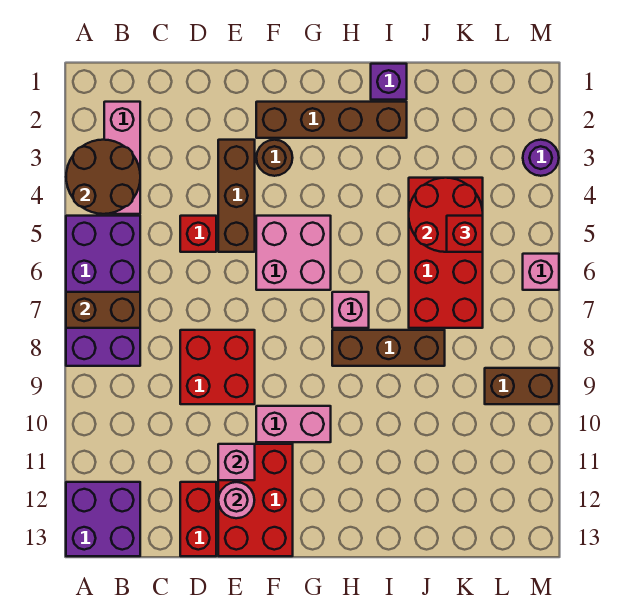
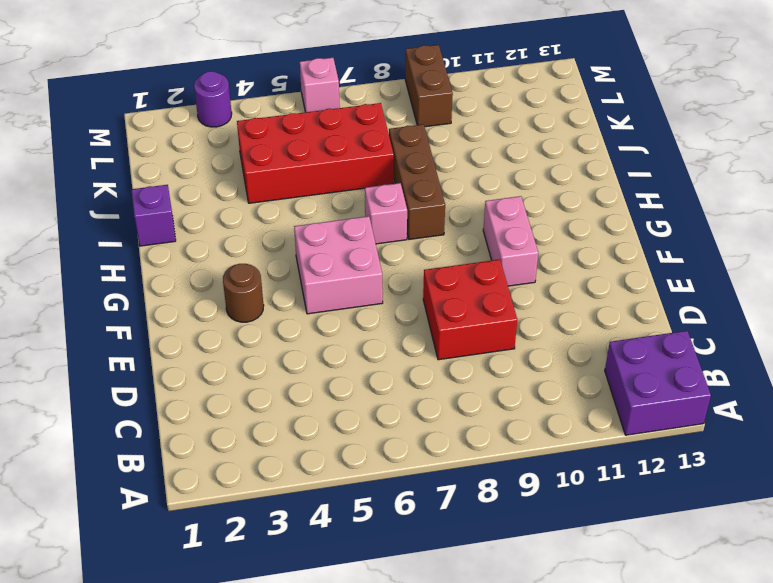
none -> purple brick A5:B8 level 1
none -> pink brick B2:B4 level 1
none -> red brick D5 level 1

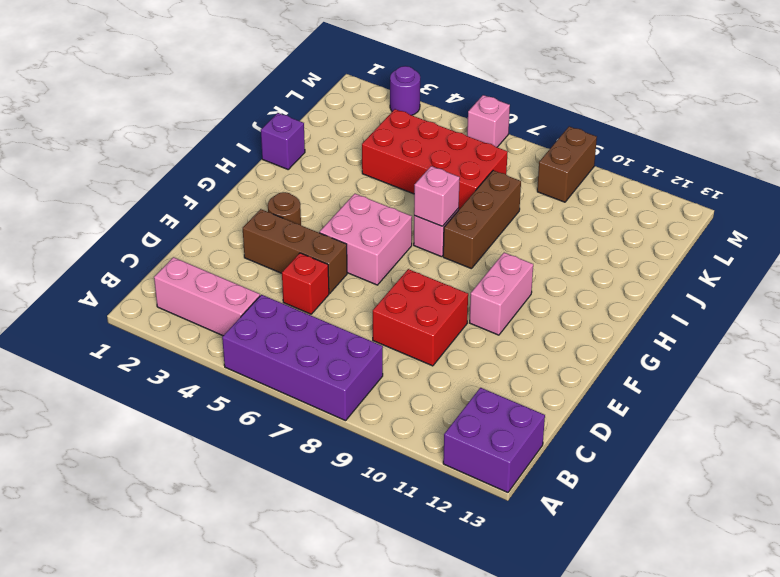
pink brick H7 level 2 -> pink brick E11 level 2
none -> red brick D12:D13 level 1
none -> red brick E11:F13 level 1
none -> brown brick F2:I2 level 1

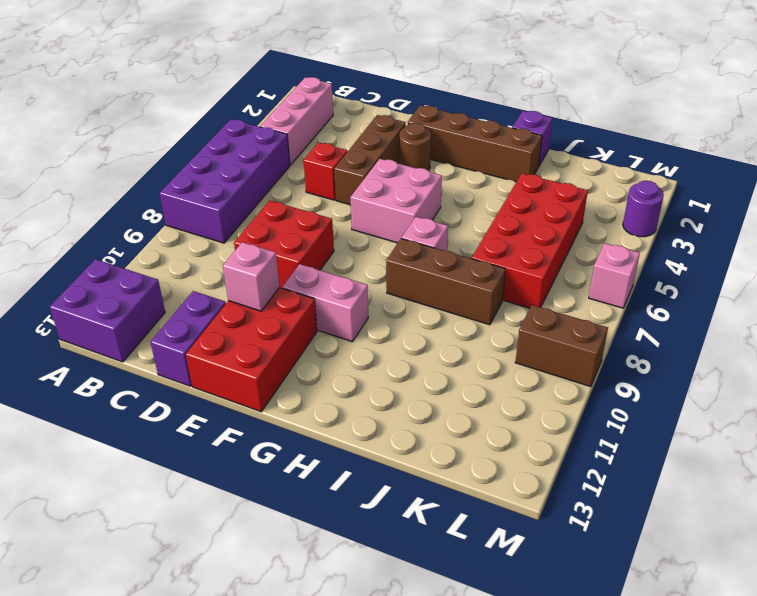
purple brick D12:D13 level 1 -> red brick D12:D13 level 1
none -> brown round brick A3:B4 level 2
none -> brown brick A7:B7 level 2
none -> pink round brick E12 level 2

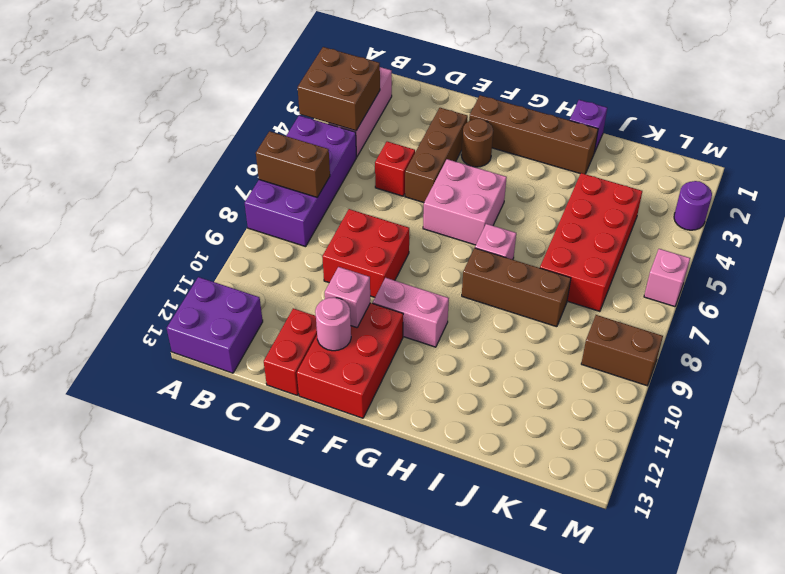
brown brick A3:B4 level 2 -> brown round brick A3:B4 level 2
none -> red round brick J4:K5 level 2
none -> red brick K5 level 3

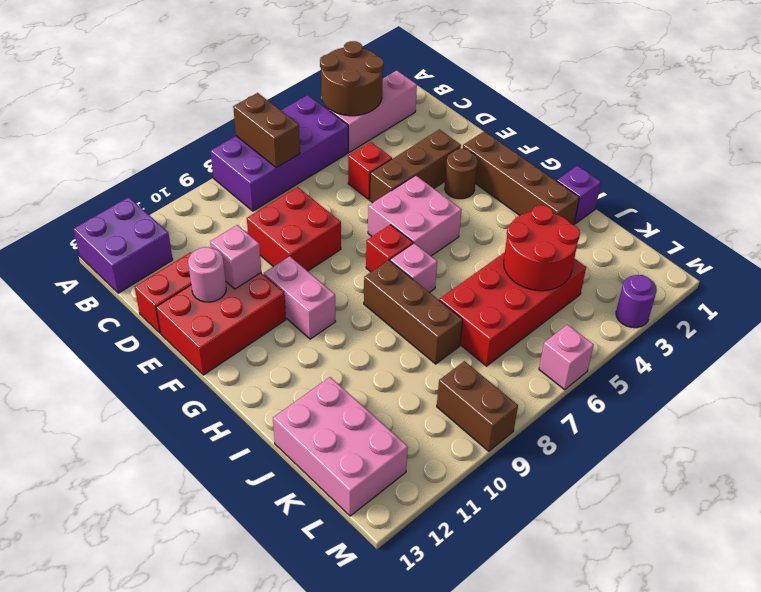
red brick G7 level 1 -> red brick K5 level 3
pink brick J12:L13 level 1 -> none

